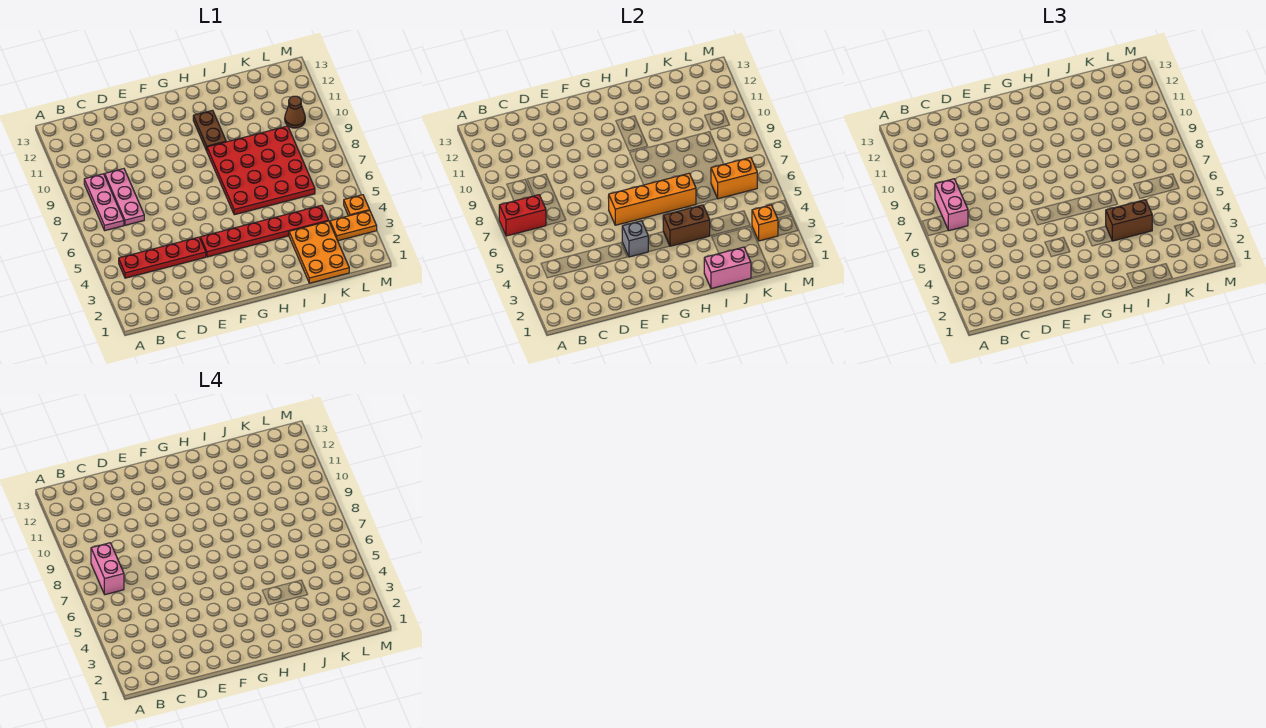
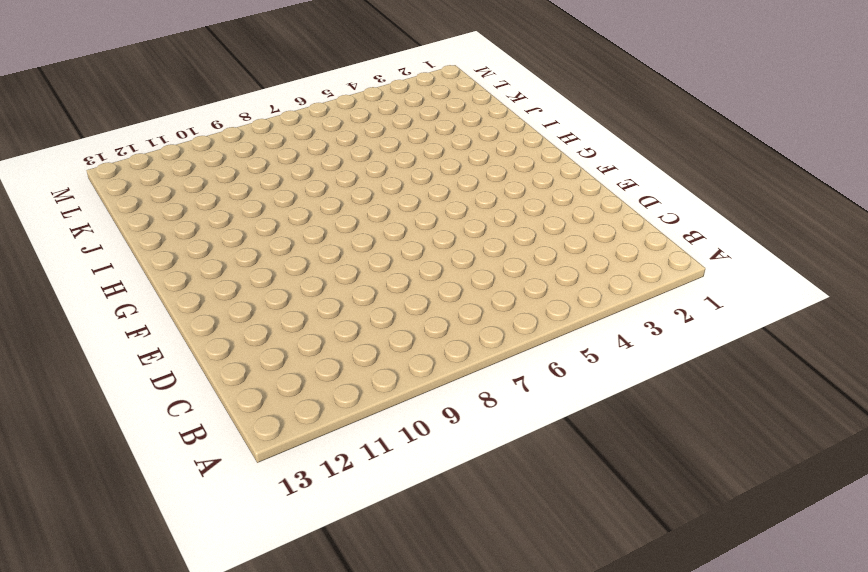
none -> red plate B4:E4 level 1
none -> pink plate B7:B9 level 1
none -> pink plate C7:C9 level 1

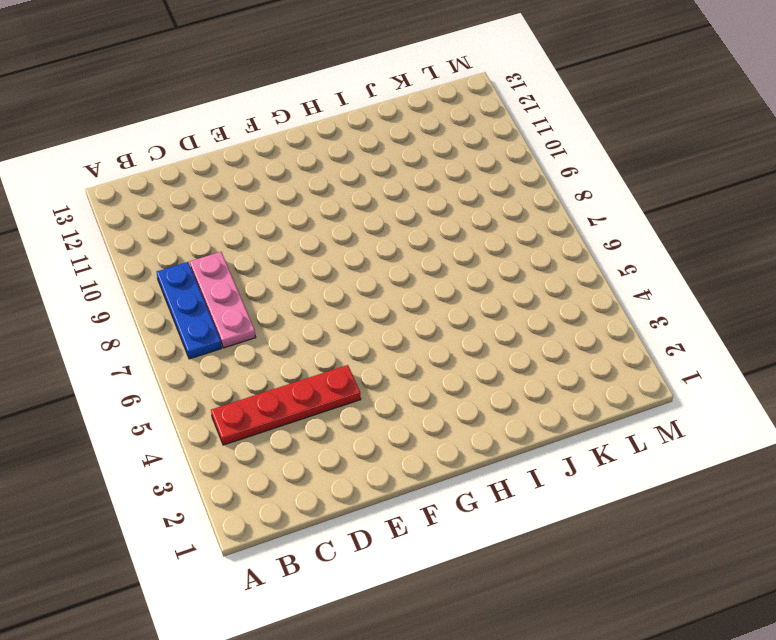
blue plate B7:B9 level 1 -> pink plate B7:B9 level 1
none -> red plate F4:K4 level 1
none -> red plate H6:K9 level 1
none -> brown plate H10:H11 level 1

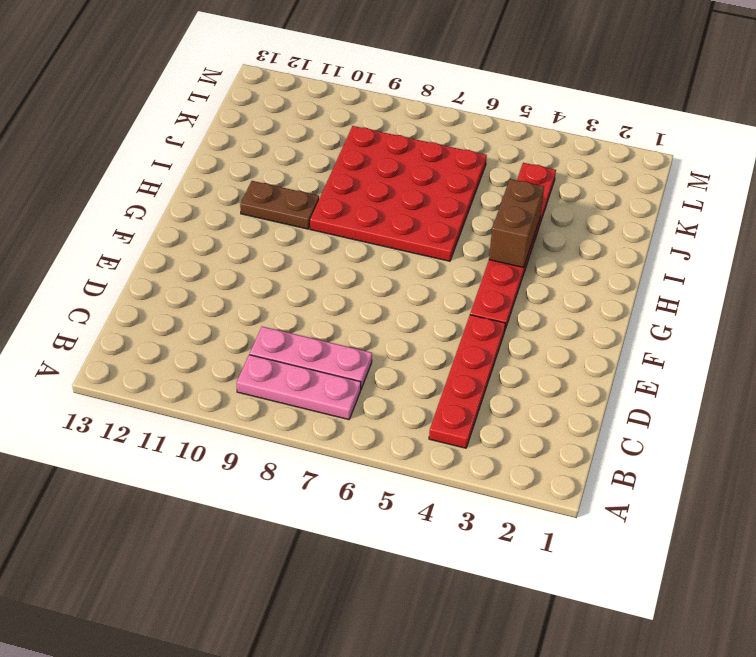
none -> orange plate J1:K3 level 1
none -> orange plate L3:M3 level 1
none -> brown cone L10 level 1

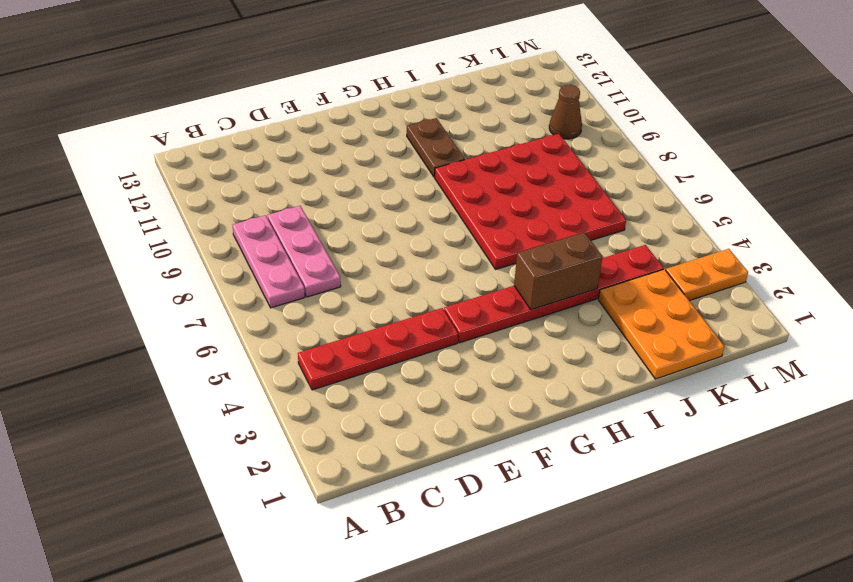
none -> orange plate M4 level 1
none -> red brick A7:B7 level 2
none -> grey brick F4 level 2

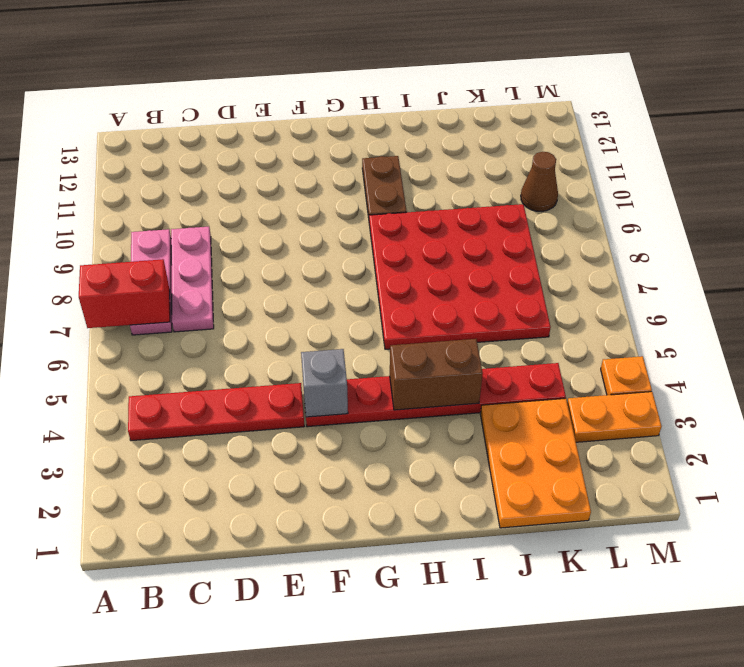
none -> orange brick F6:I6 level 2
none -> pink brick I1:J1 level 2
none -> orange brick K6:L6 level 2

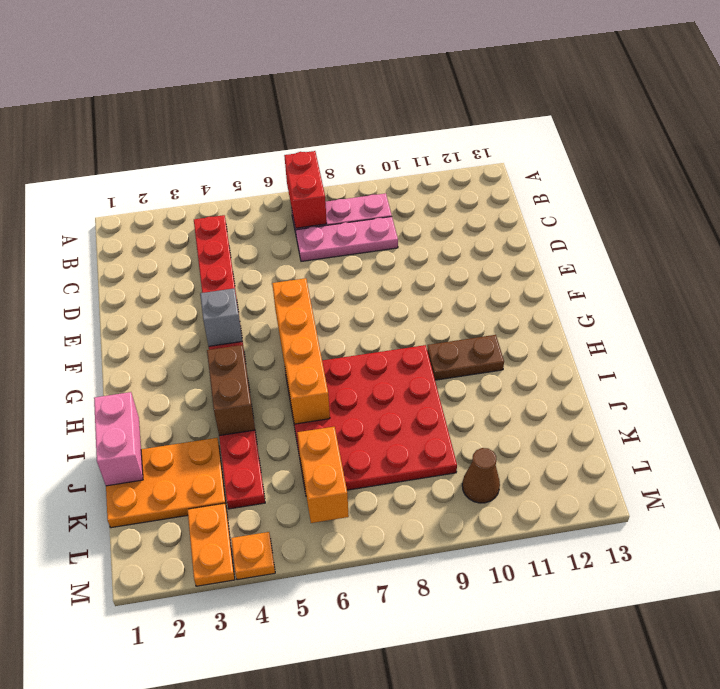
none -> orange brick L3 level 2
none -> pink brick B7:B8 level 3
none -> brown brick I4:J4 level 3

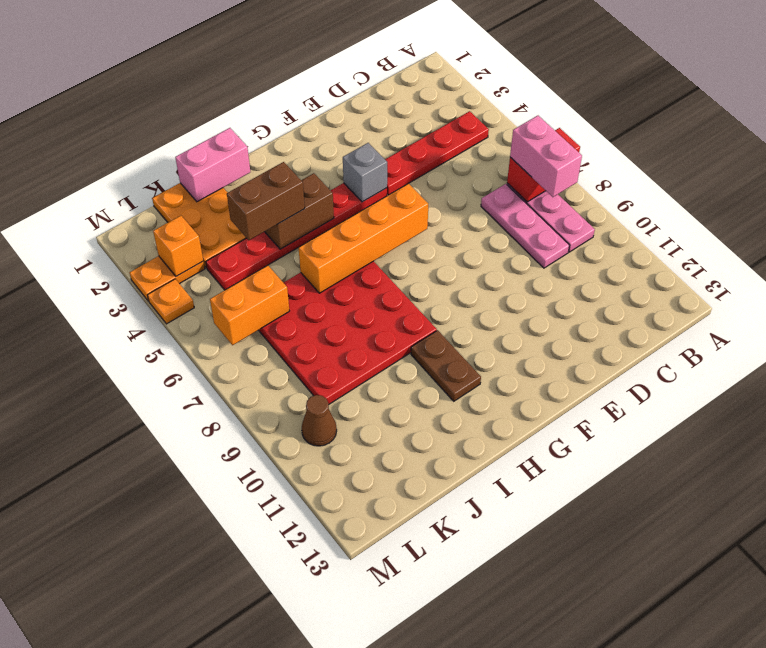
none -> pink brick B7:B8 level 4

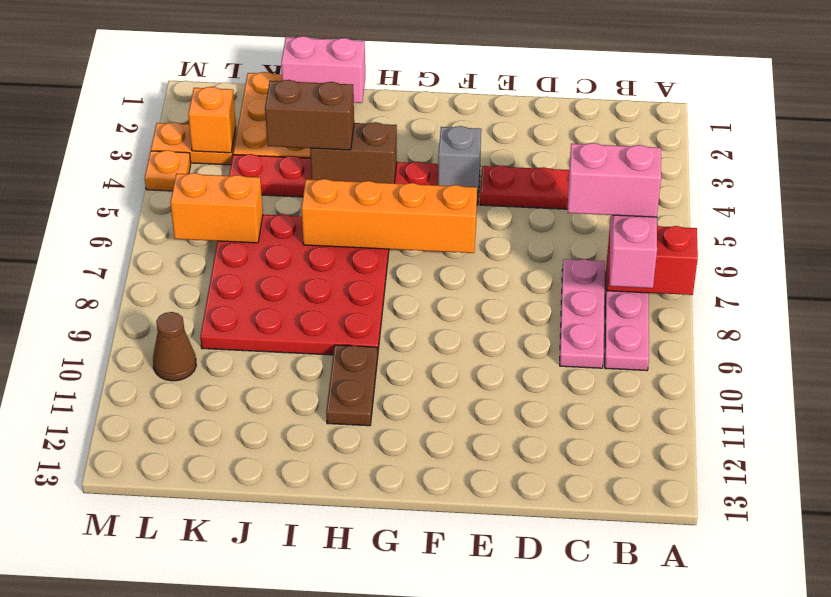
pink brick B7:C7 level 4 -> pink brick B7:B8 level 4

